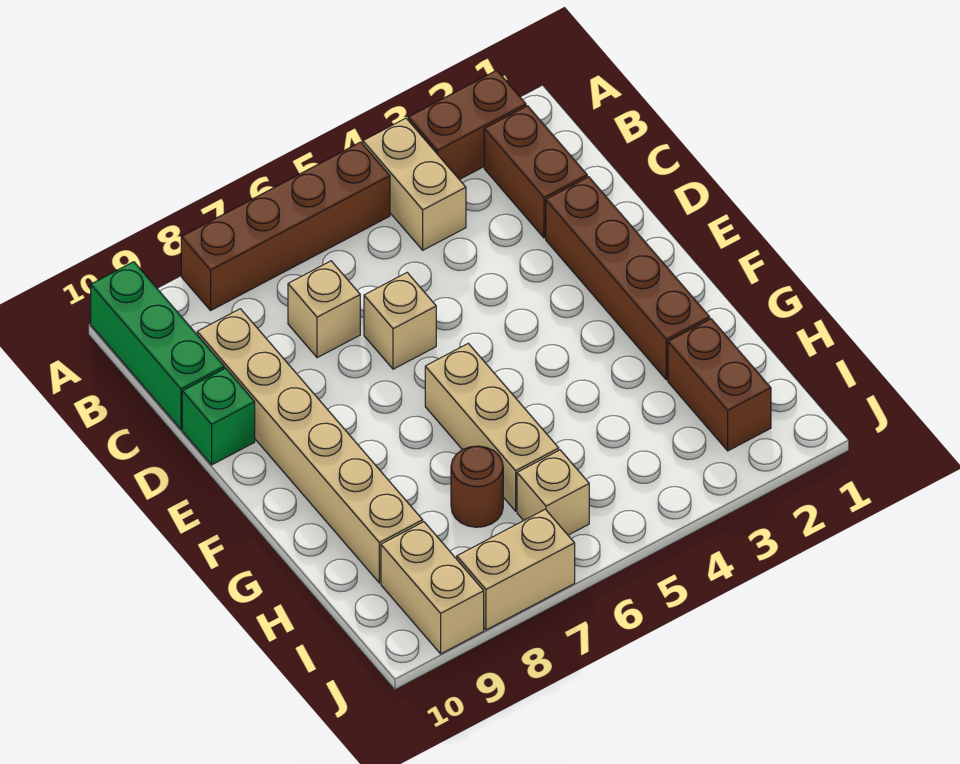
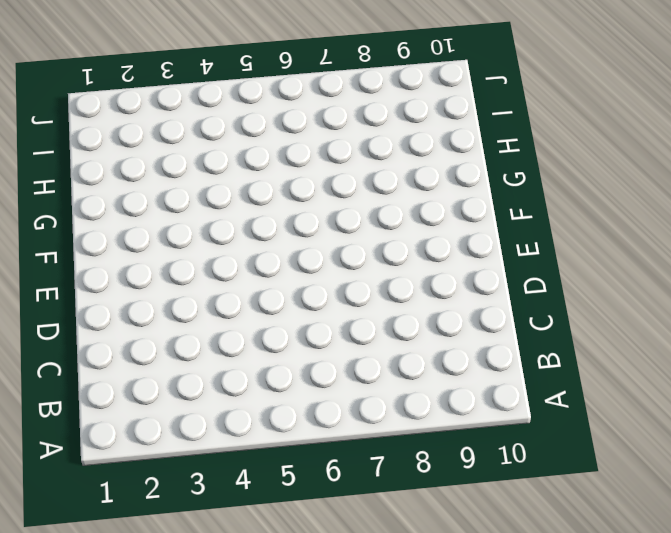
none -> brown brick A2:A3 level 1
none -> tan brick A4:B4 level 1
none -> brown brick A5:A8 level 1

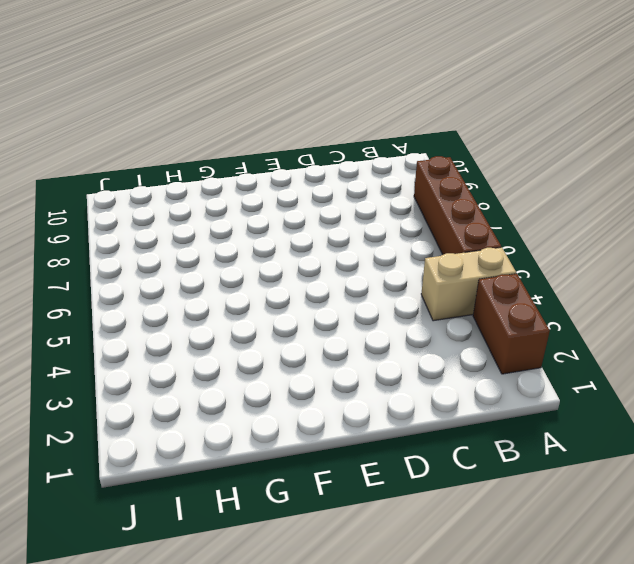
none -> green brick A10:C10 level 1
none -> brown brick B2:C2 level 1
none -> tan brick C7 level 1

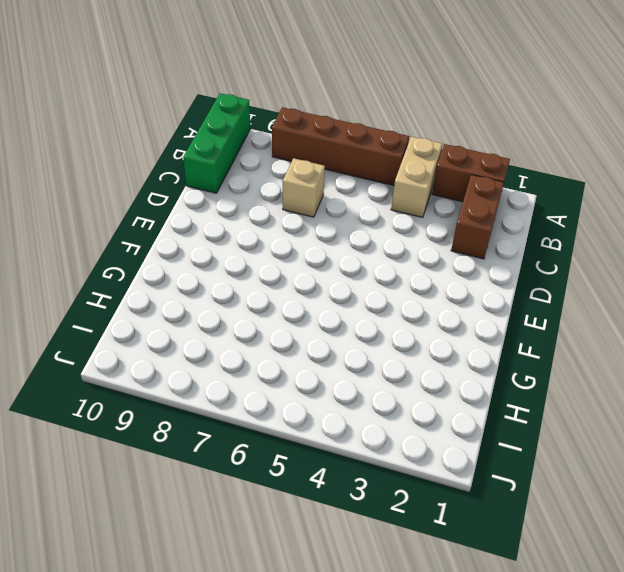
none -> tan brick C9:H9 level 1
none -> brown brick D2:G2 level 1
none -> tan brick D6 level 1

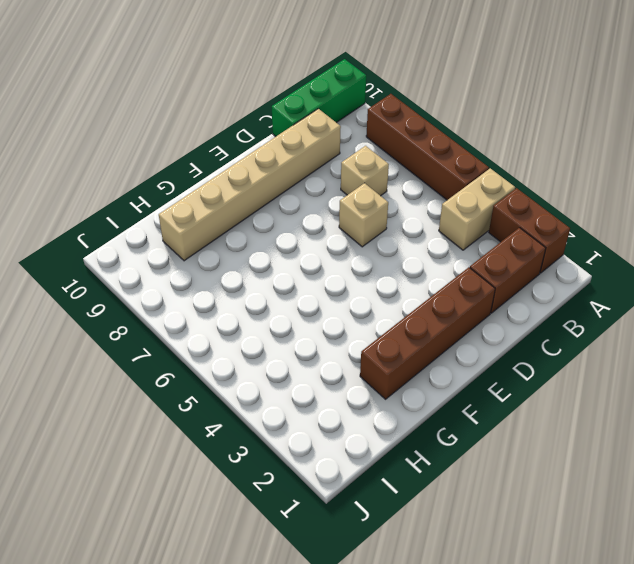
none -> green brick D10 level 1
none -> tan brick F6:H6 level 1
none -> brown brick H2:I2 level 1

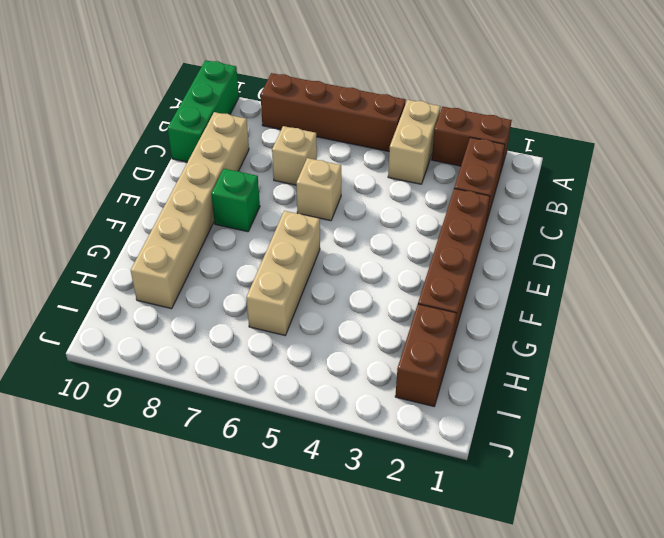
green brick E8 level 1 -> green brick D10 level 1
none -> brown round brick H7 level 1
none -> tan brick I6 level 1
none -> tan brick I9:J9 level 1

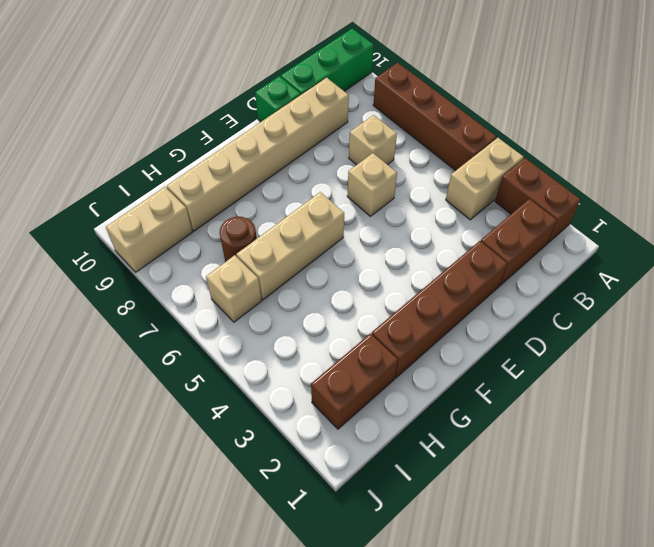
none -> tan brick J7:J8 level 1

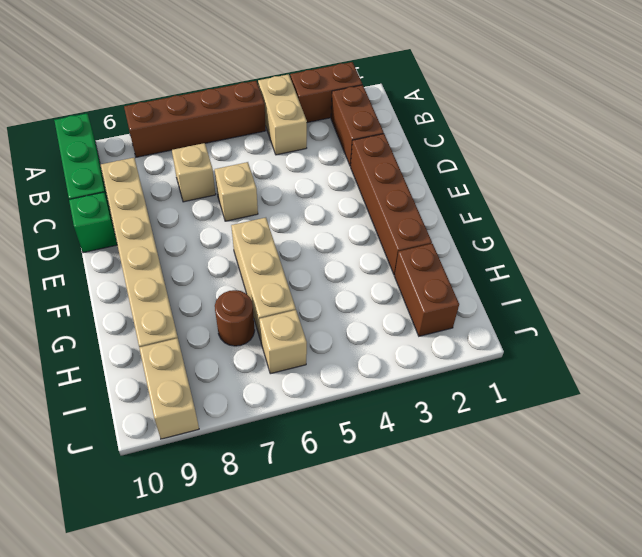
none -> tan brick J7:J8 level 1

